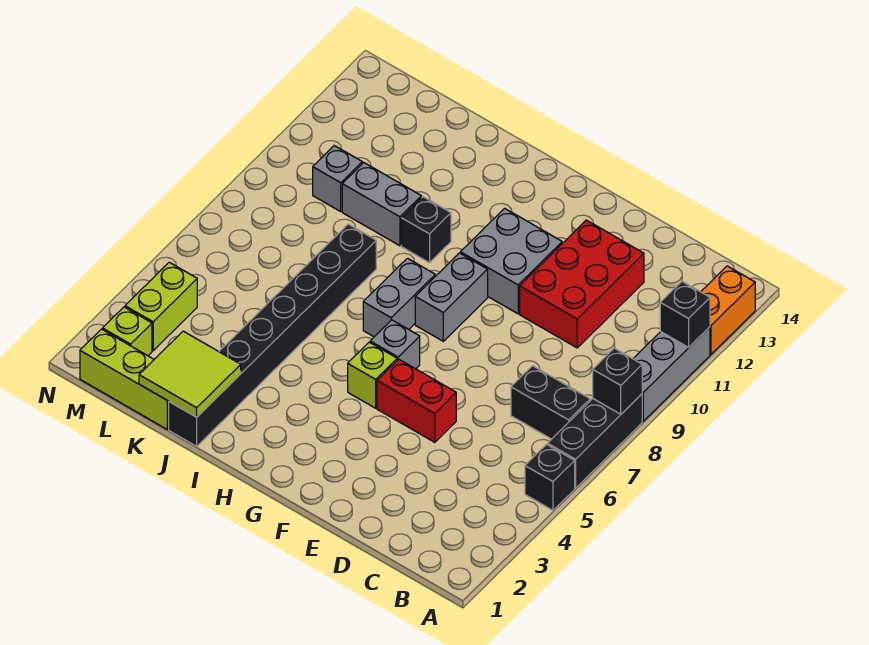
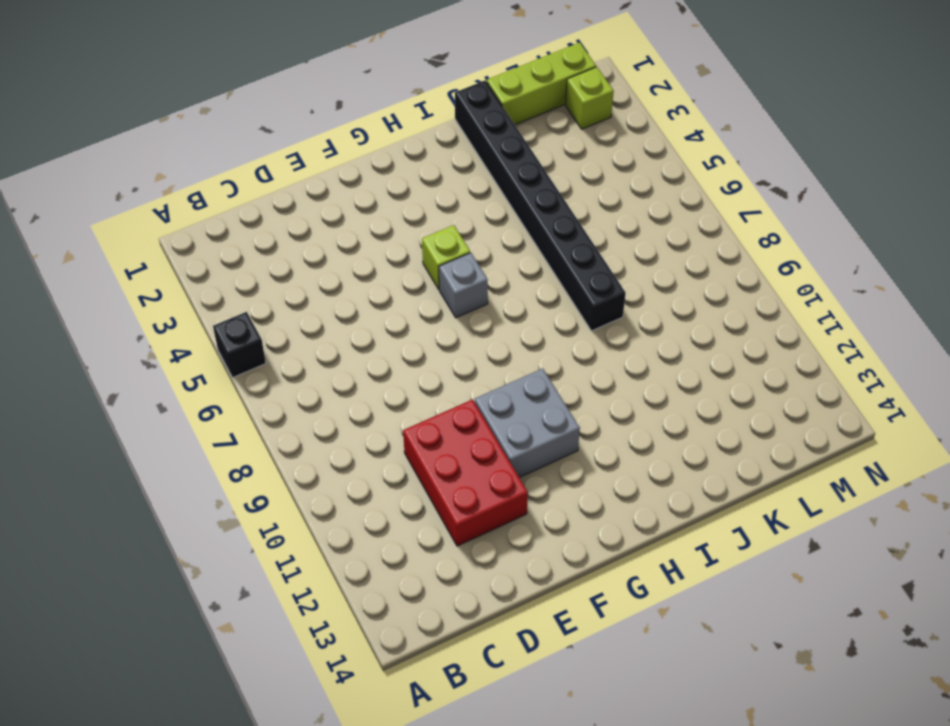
none -> black brick A6:A8 level 1
none -> grey brick A9:A11 level 1
none -> orange brick A12:A13 level 1

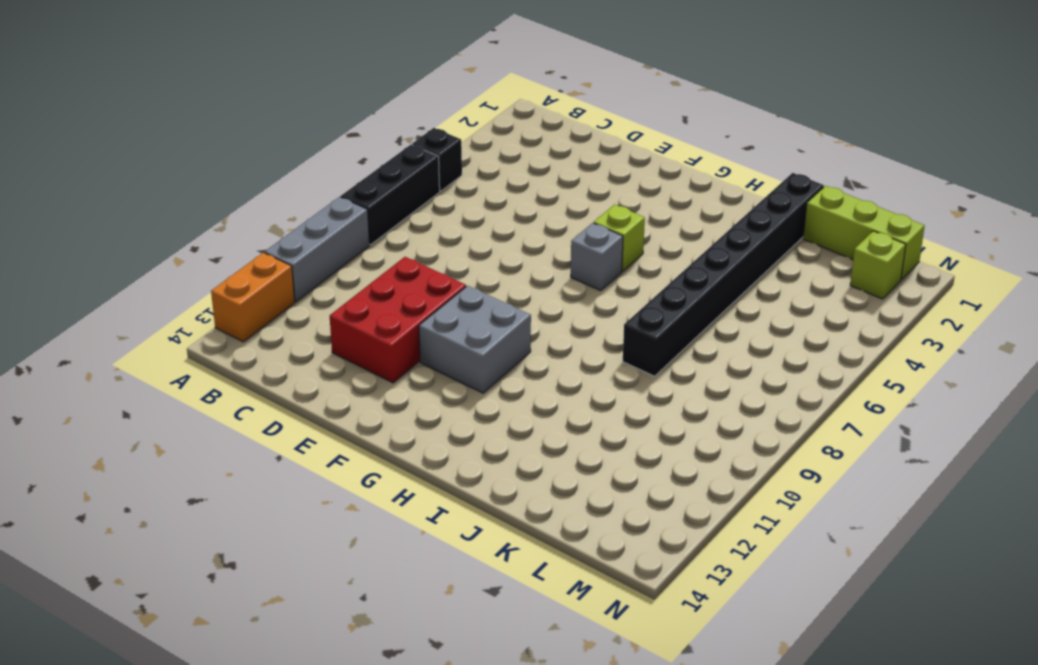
none -> black brick B7:C7 level 1
none -> red brick E5:F5 level 1
none -> grey brick G8:G9 level 1

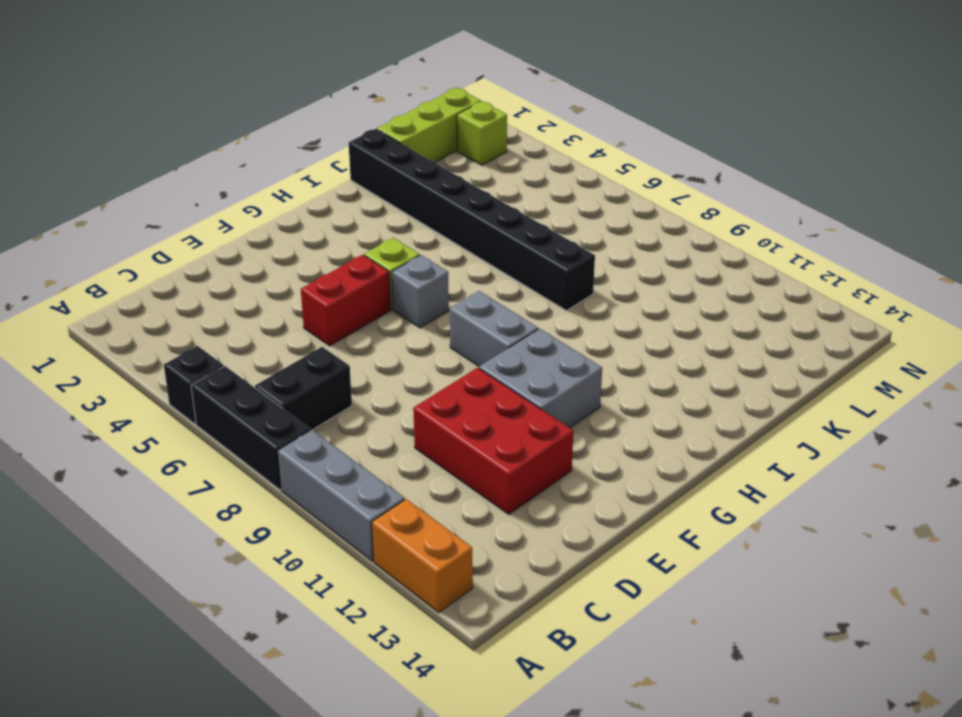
none -> grey brick H7:H8 level 1
none -> black brick I10 level 1
none -> grey brick J10:K10 level 1

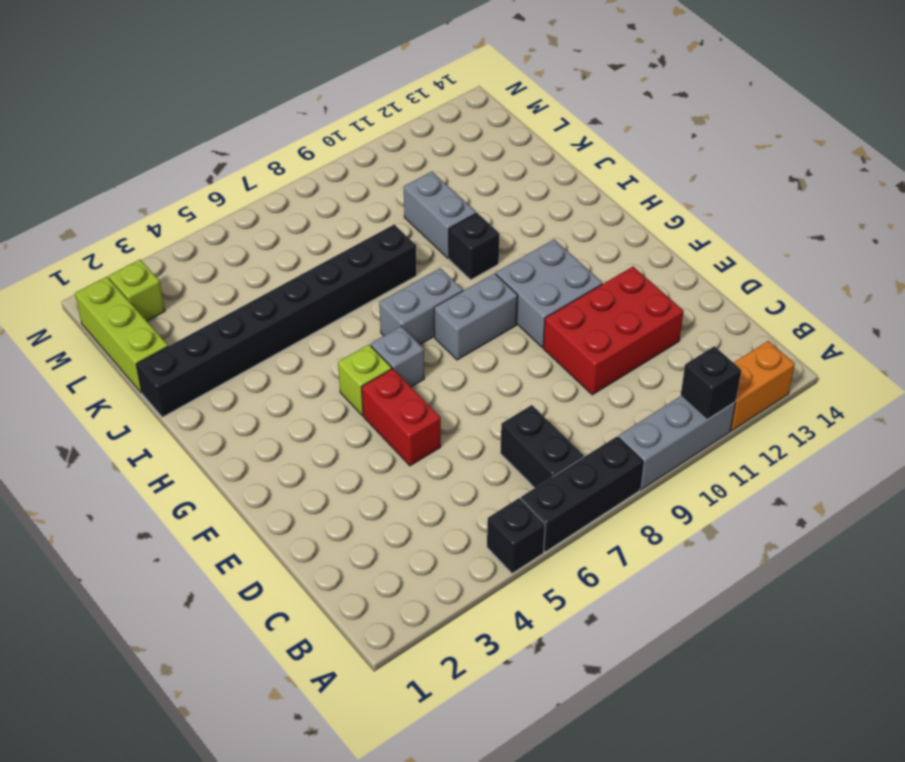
none -> grey brick L10 level 1
none -> lime brick M3:M4 level 1
none -> black brick A8 level 2

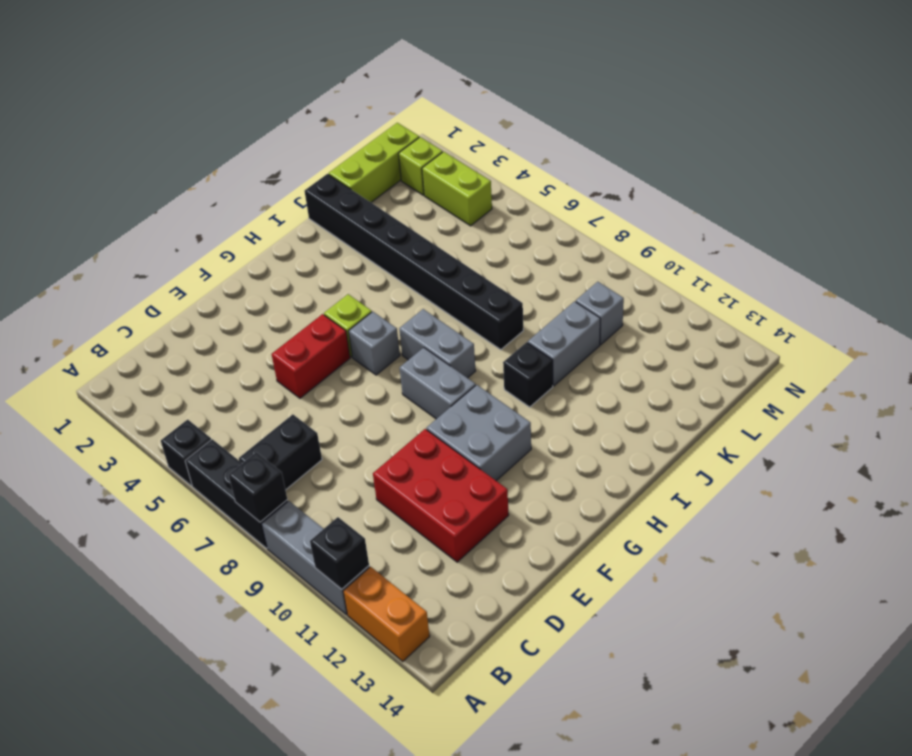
none -> lime tile J1:K2 level 2

